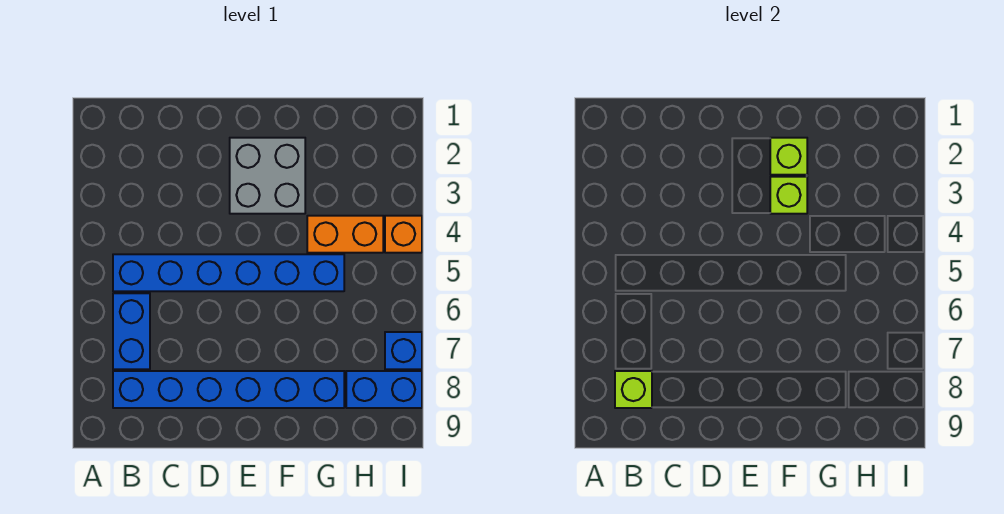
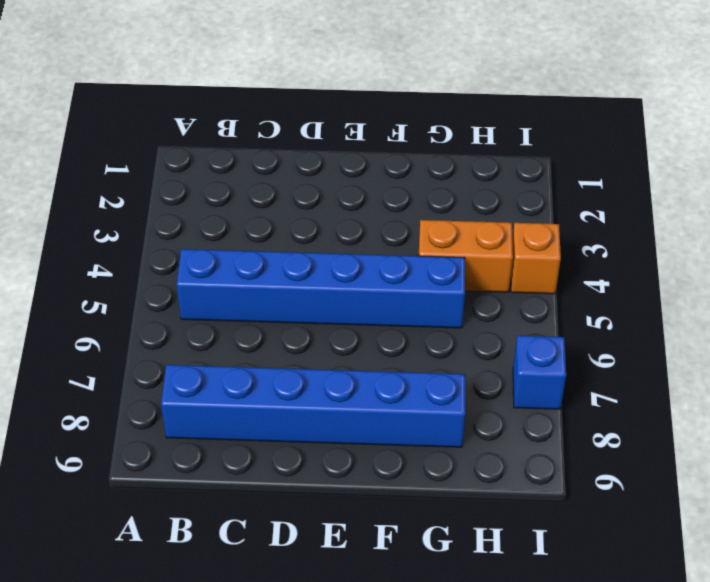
none -> blue brick B6:B7 level 1
none -> grey brick E2:F3 level 1

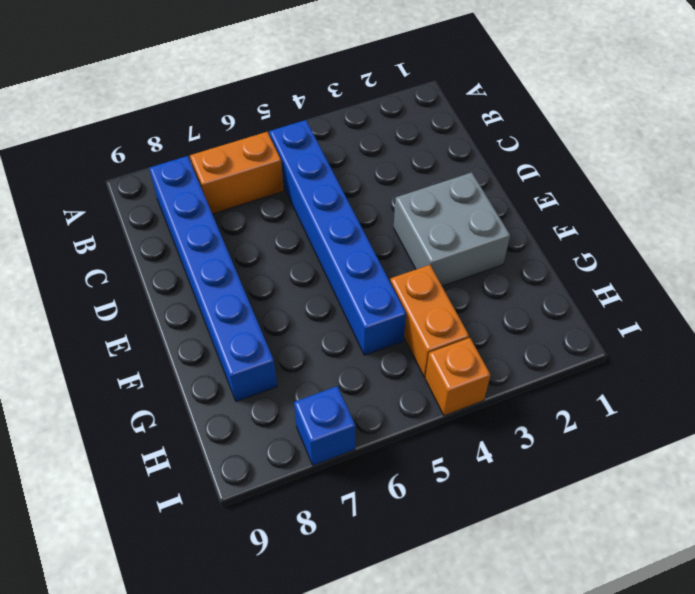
orange brick B6:B7 level 1 -> blue brick B6:B7 level 1
none -> blue brick H8:I8 level 1
none -> lime brick B8 level 2

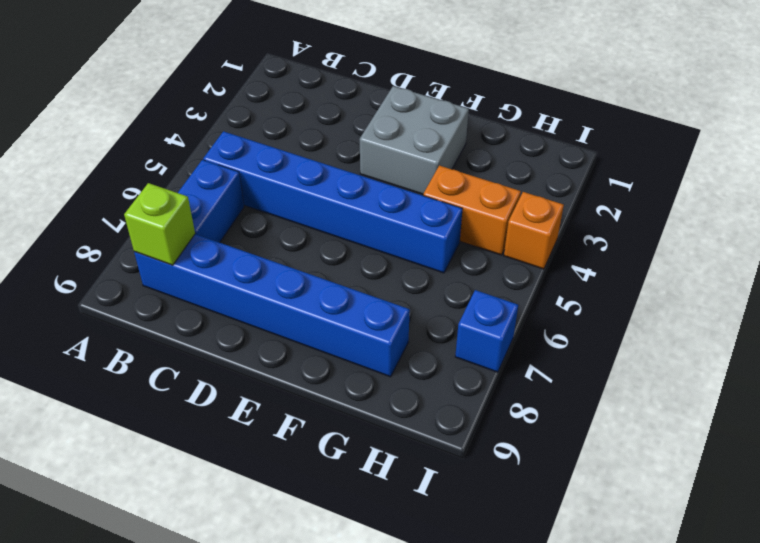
none -> blue brick H8:I8 level 1
none -> lime brick F2 level 2

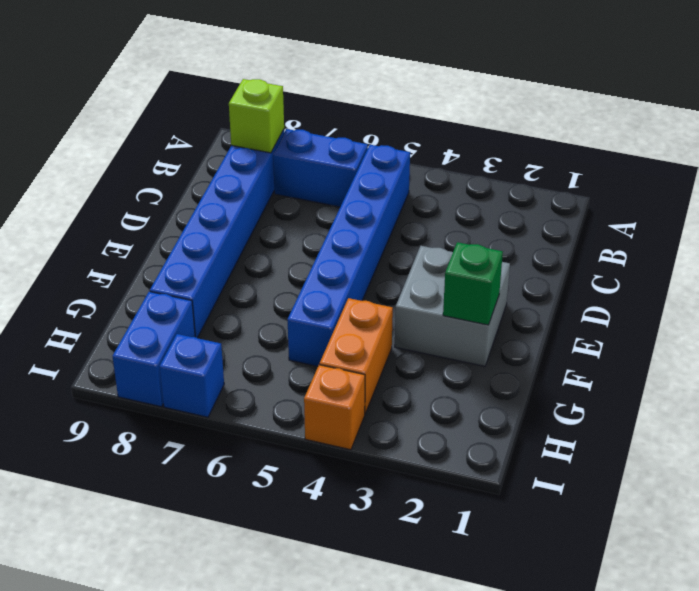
green brick F2 level 2 -> lime brick F2 level 2
none -> lime brick F3 level 2

